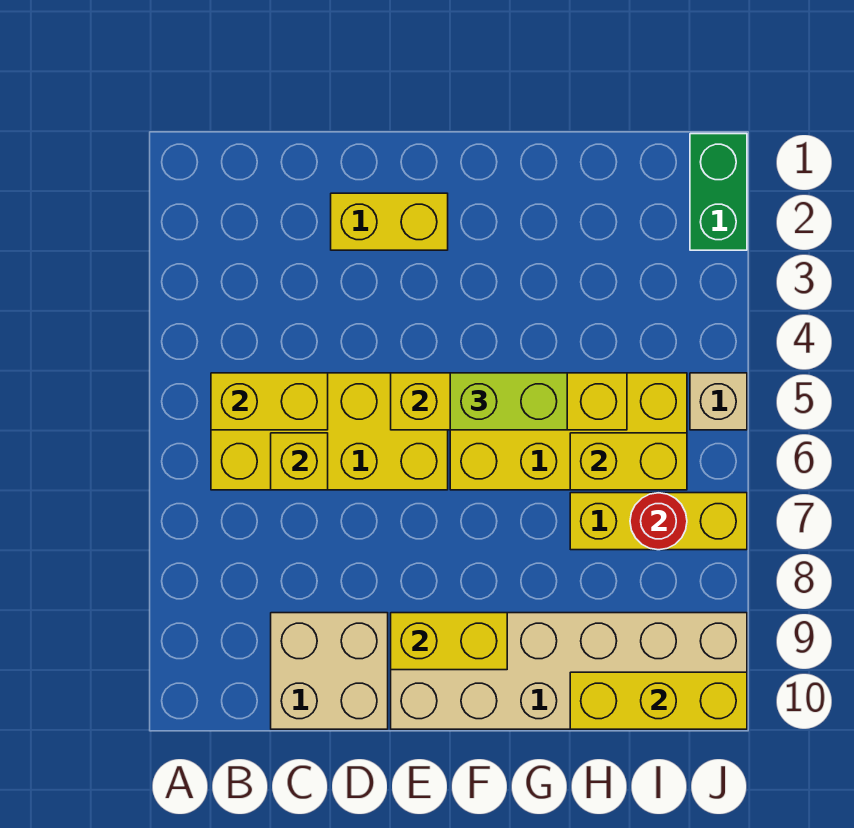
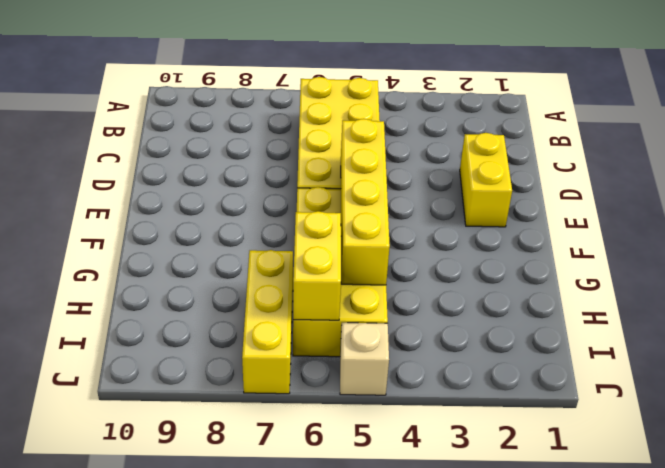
none -> tan brick C9:D10 level 1
none -> tan brick E9:J10 level 1
none -> green brick J1:J2 level 1

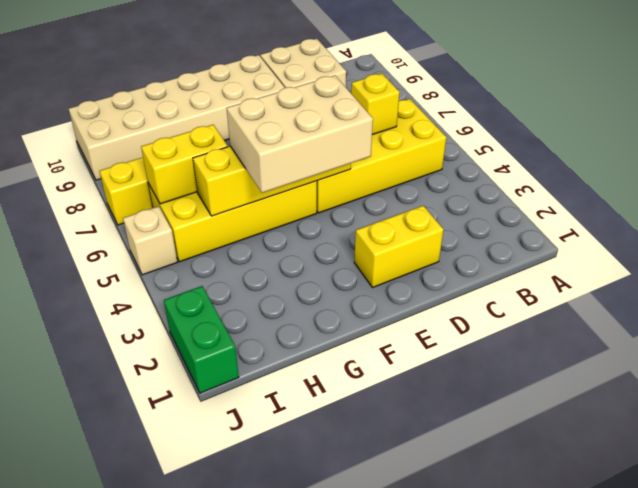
tan brick E4:G5 level 3 -> lime brick F5:G5 level 3
none -> yellow brick B5:C5 level 2
none -> yellow brick E9:F9 level 2
none -> yellow brick H10:J10 level 2

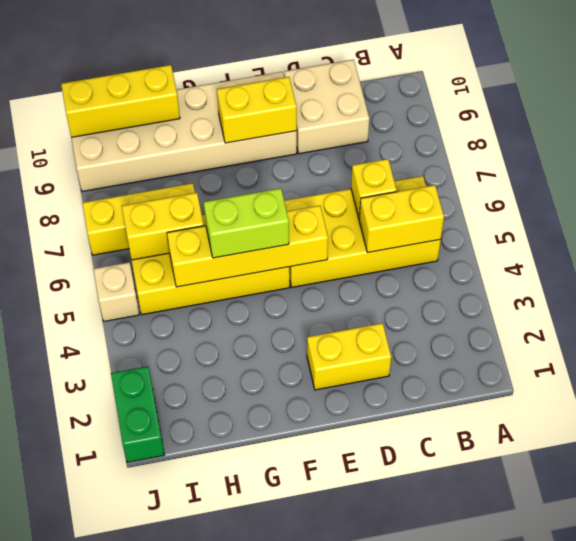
none -> red round brick I7 level 2

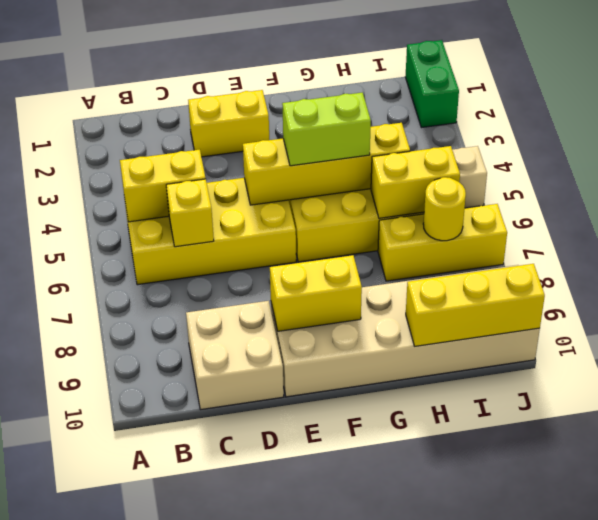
yellow round brick I7 level 2 -> red round brick I7 level 2

